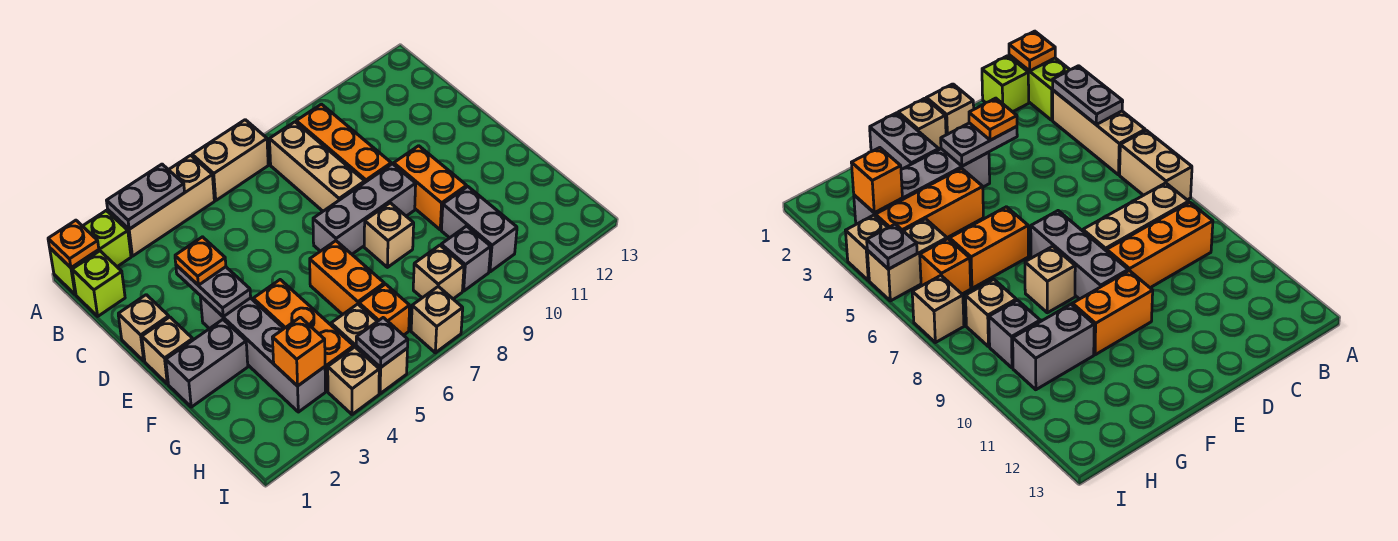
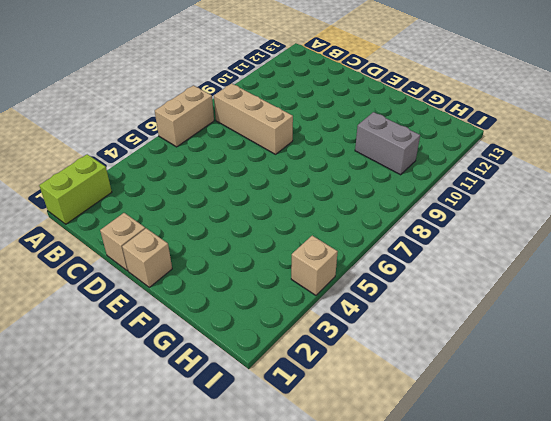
none -> tan brick A3:A5 level 1
none -> lime brick B1 level 1
none -> orange brick B9:D9 level 1

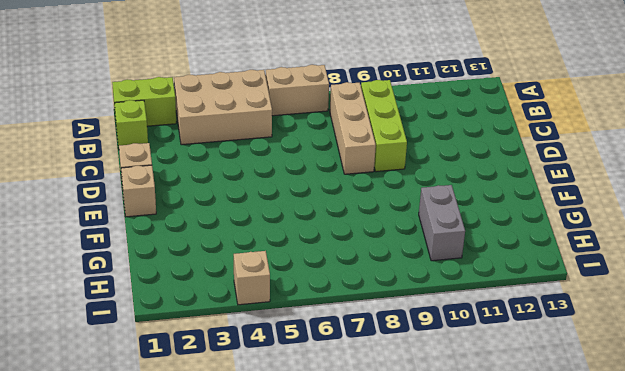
tan brick A3:B5 level 1 -> tan brick A3:A5 level 1
lime brick B9:D9 level 1 -> orange brick B9:D9 level 1
none -> grey brick E3:H3 level 1
none -> grey brick E7:E9 level 1
none -> orange brick E10:F10 level 1

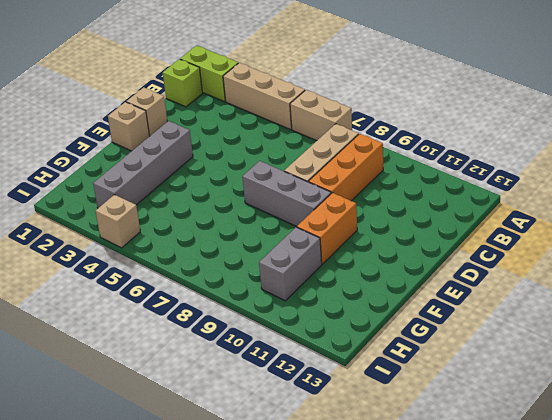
none -> grey brick F1:F2 level 1
none -> orange brick F4:H4 level 1
none -> orange brick F6:G6 level 1

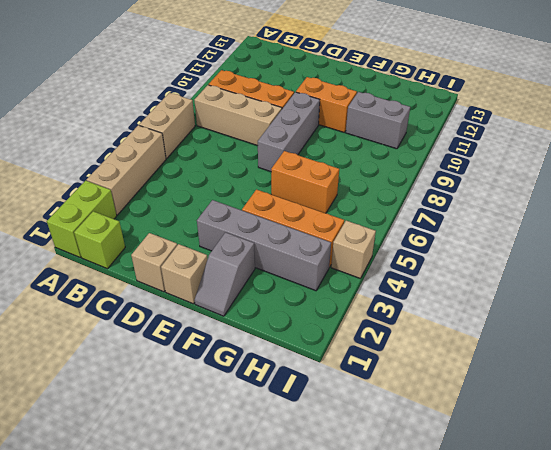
grey slope F1:F2 level 1 top 2 -> grey brick F1:F2 level 1
none -> tan brick F8 level 1
none -> tan brick H5:I5 level 1
none -> orange brick H6 level 1

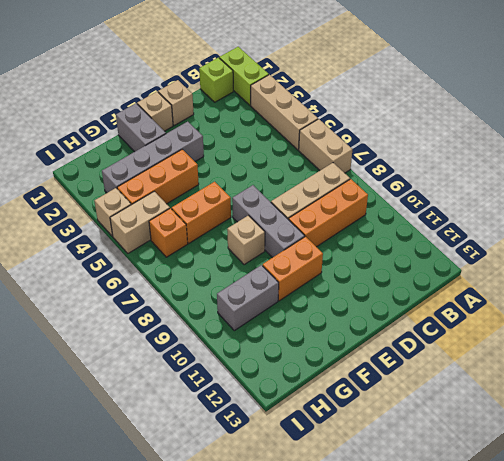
none -> tan brick H8 level 1
none -> grey brick H9 level 1
none -> tan brick I7 level 1

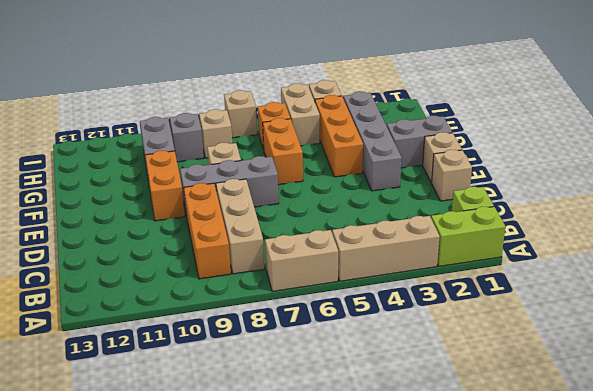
none -> orange plate A1 level 2
none -> grey plate A3:A4 level 2
none -> grey plate D3:E3 level 2

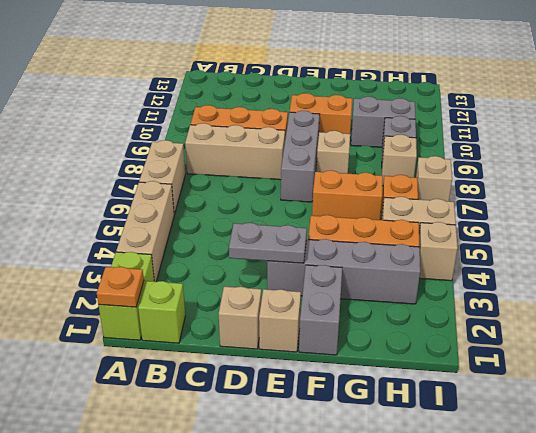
none -> grey plate A3:A4 level 2
none -> orange brick H3 level 2
none -> grey plate I5 level 2

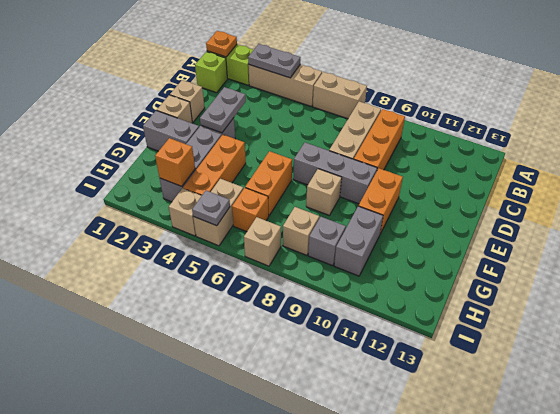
none -> orange plate D3 level 3

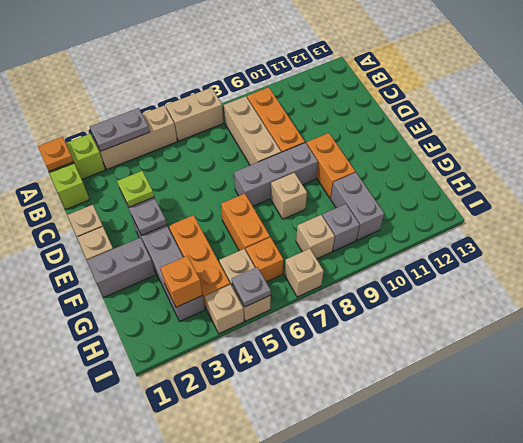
lime plate D3 level 3 -> orange plate D3 level 3

